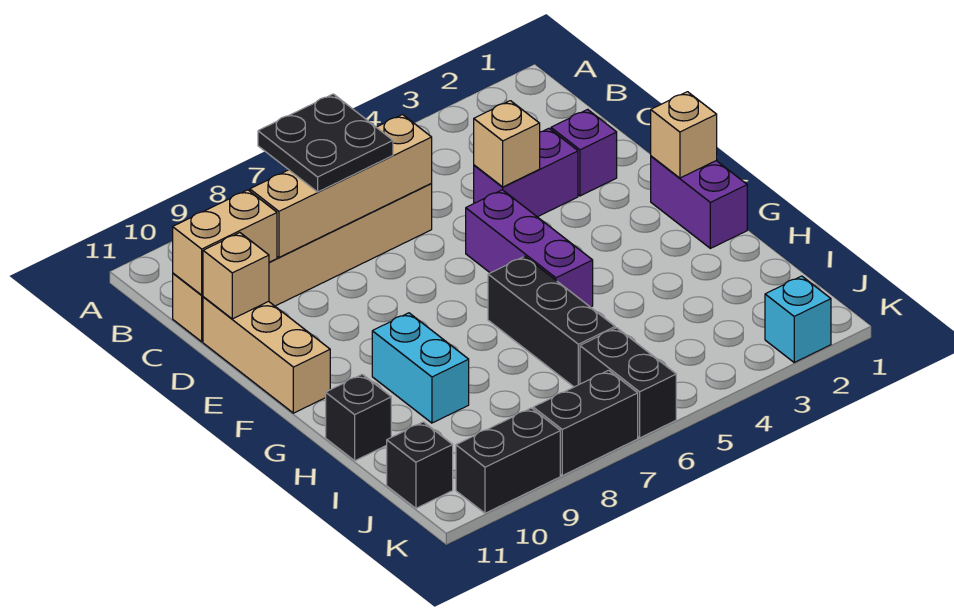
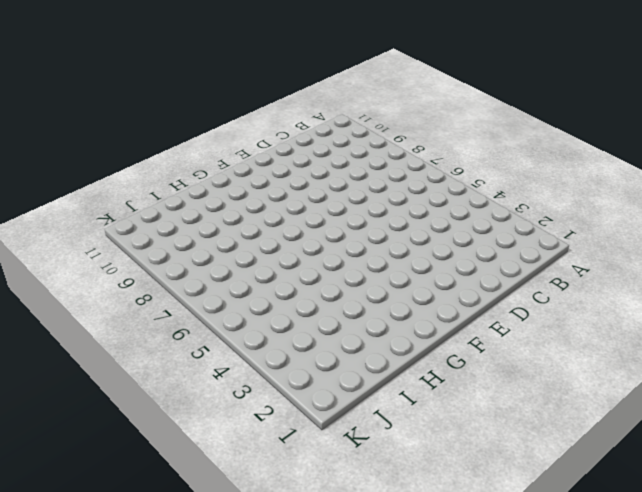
none -> tan brick C6:C11 level 1
none -> purple brick D2 level 1
none -> purple brick D3:D4 level 1

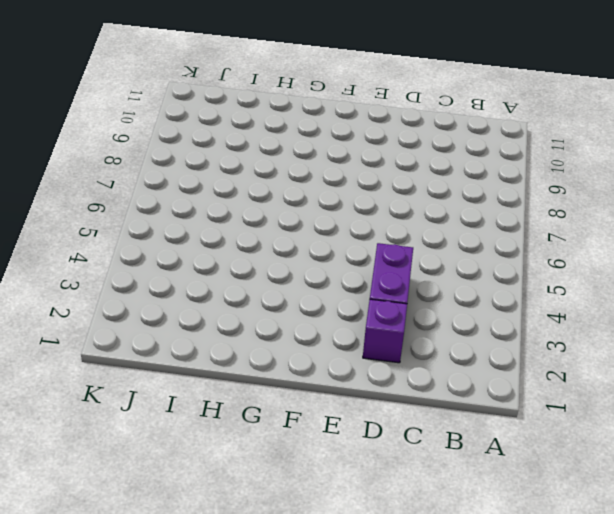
none -> tan brick C6:C11 level 1
none -> tan brick D11:F11 level 1
none -> purple brick E5:G5 level 1

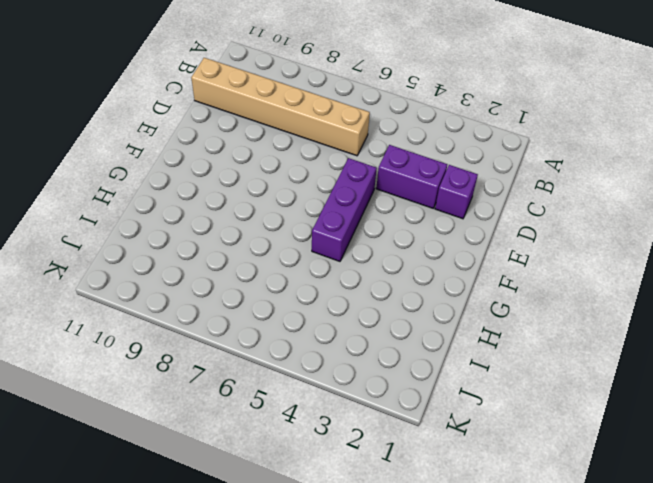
none -> tan brick D11:F11 level 1
none -> purple brick F1:G1 level 1
none -> black brick G6:I6 level 1

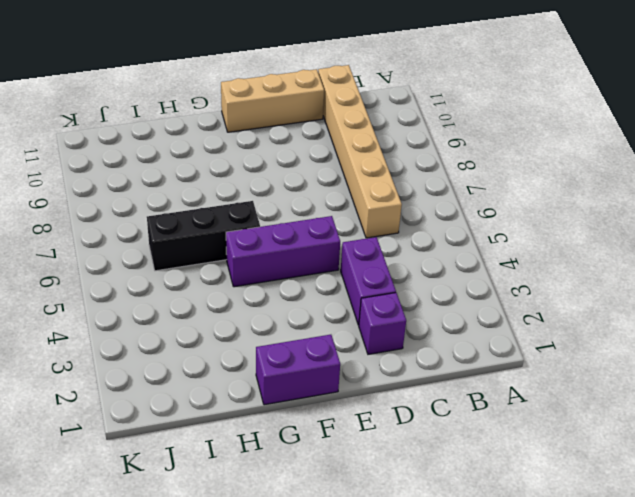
none -> cyan brick G9:H9 level 1
none -> black brick H11 level 1
none -> black brick J6:K6 level 1

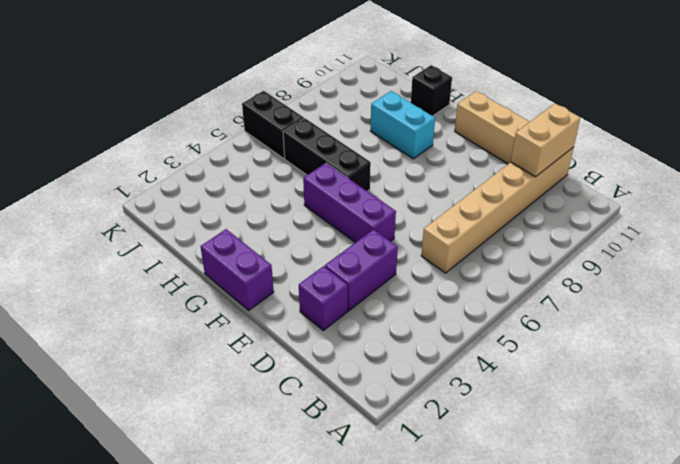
none -> black brick J11 level 1
none -> cyan brick K2 level 1
none -> black brick K7:K8 level 1

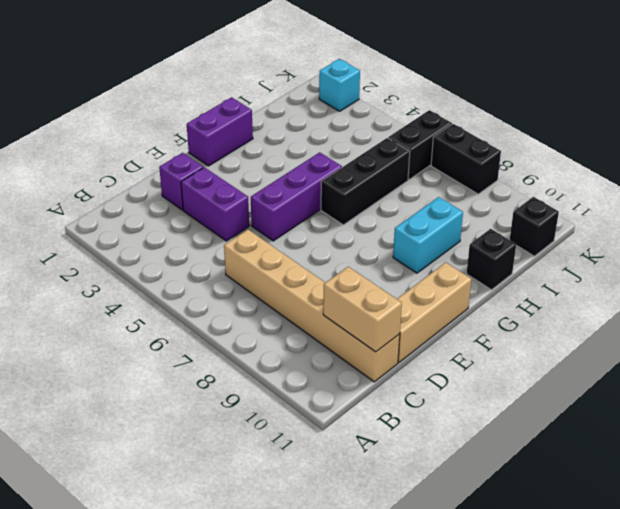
none -> black brick K9:K10 level 1
none -> tan brick C6:C9 level 2
none -> tan brick D4 level 2

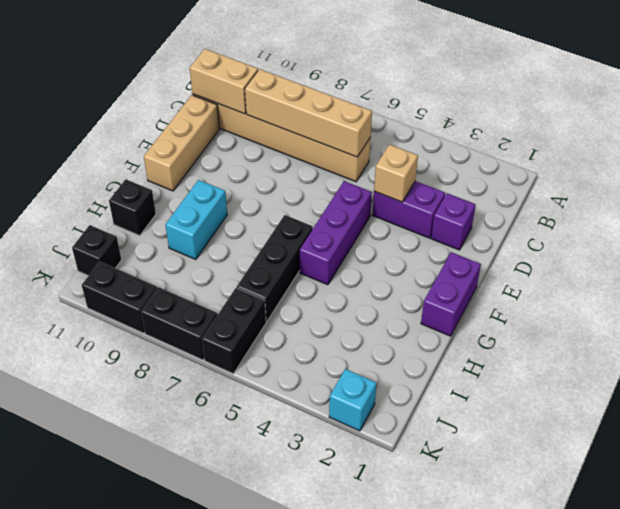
none -> tan brick D11 level 2
none -> tan brick F1 level 2
none -> black plate B7:C8 level 3

